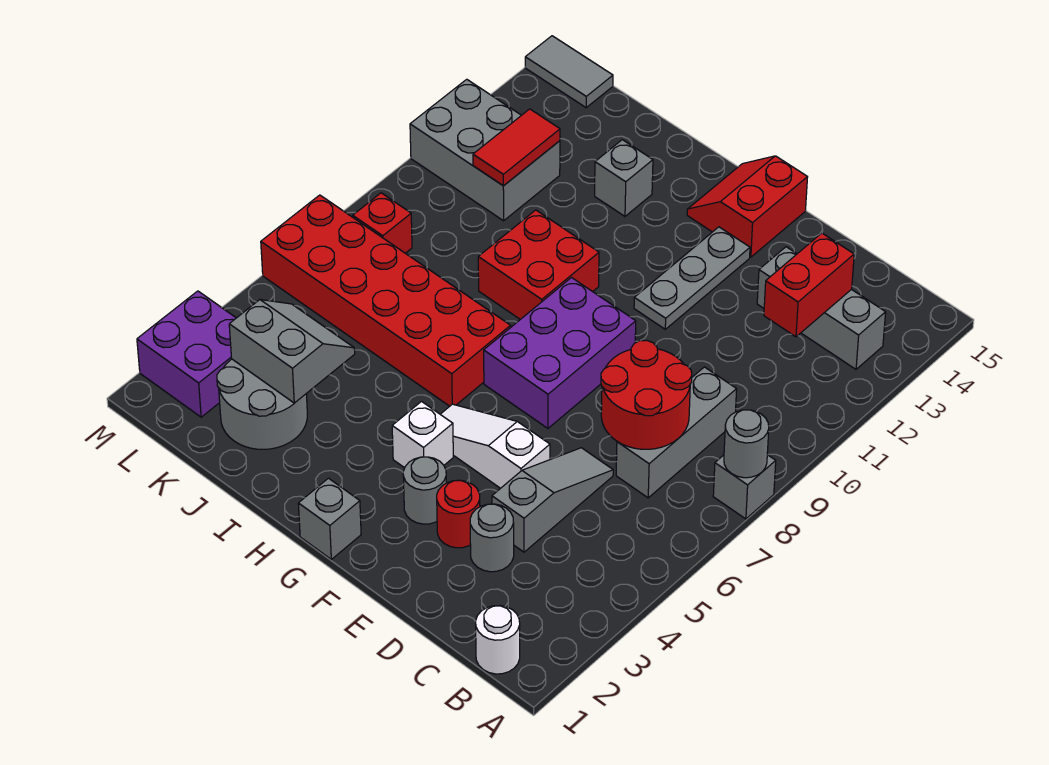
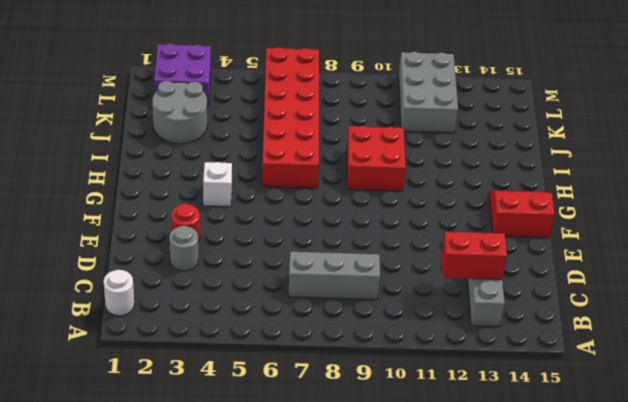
none -> grey brick A8 level 1
none -> grey slope D4:D6 level 1 top 4
none -> white slope E5:G5 level 1 top E

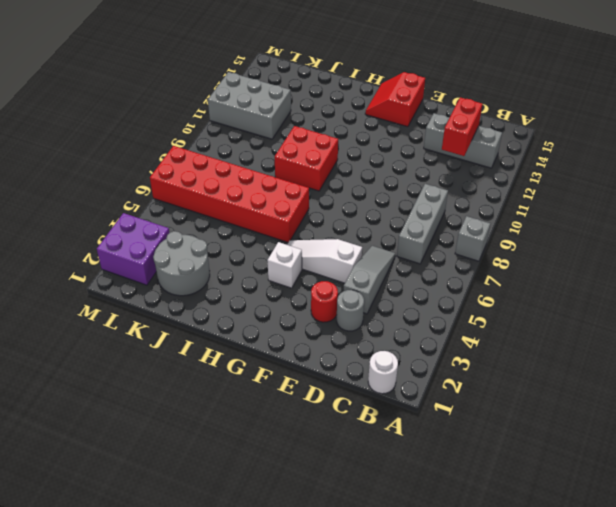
none -> grey round brick F3 level 1
none -> purple brick F7:G9 level 1
none -> grey plate F11:F13 level 1

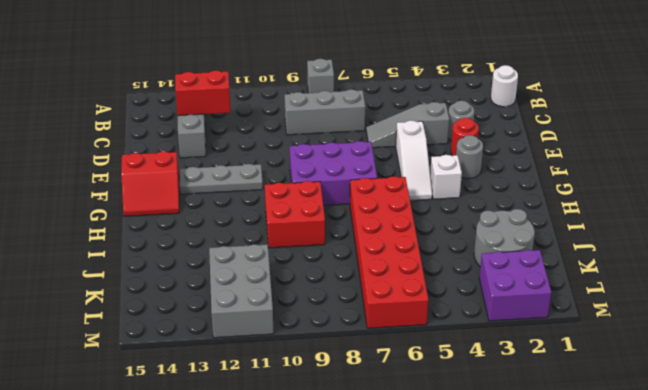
none -> grey brick G1 level 1
none -> grey brick I13 level 1
none -> red brick L8 level 1

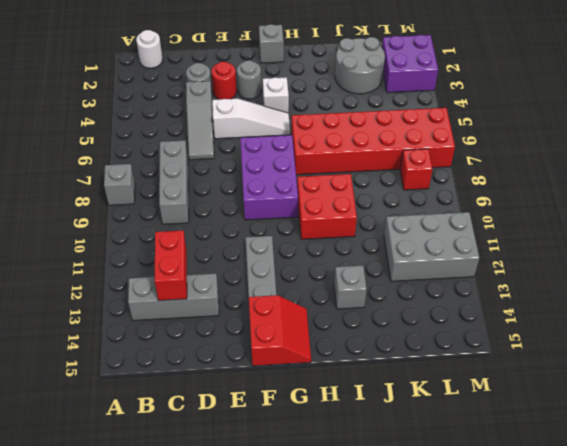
none -> grey tile L15:M15 level 1
none -> grey round brick A8 level 2
none -> red round brick C7:D8 level 2

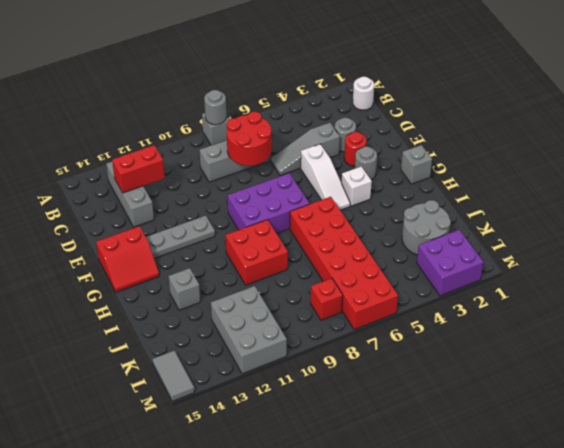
none -> grey slope J3:K4 level 2 top 3
none -> red tile K11:K12 level 2

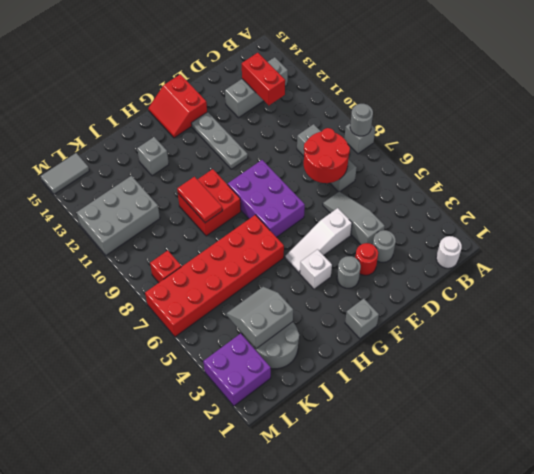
red tile I9:I10 level 2 -> red tile K11:K12 level 2

